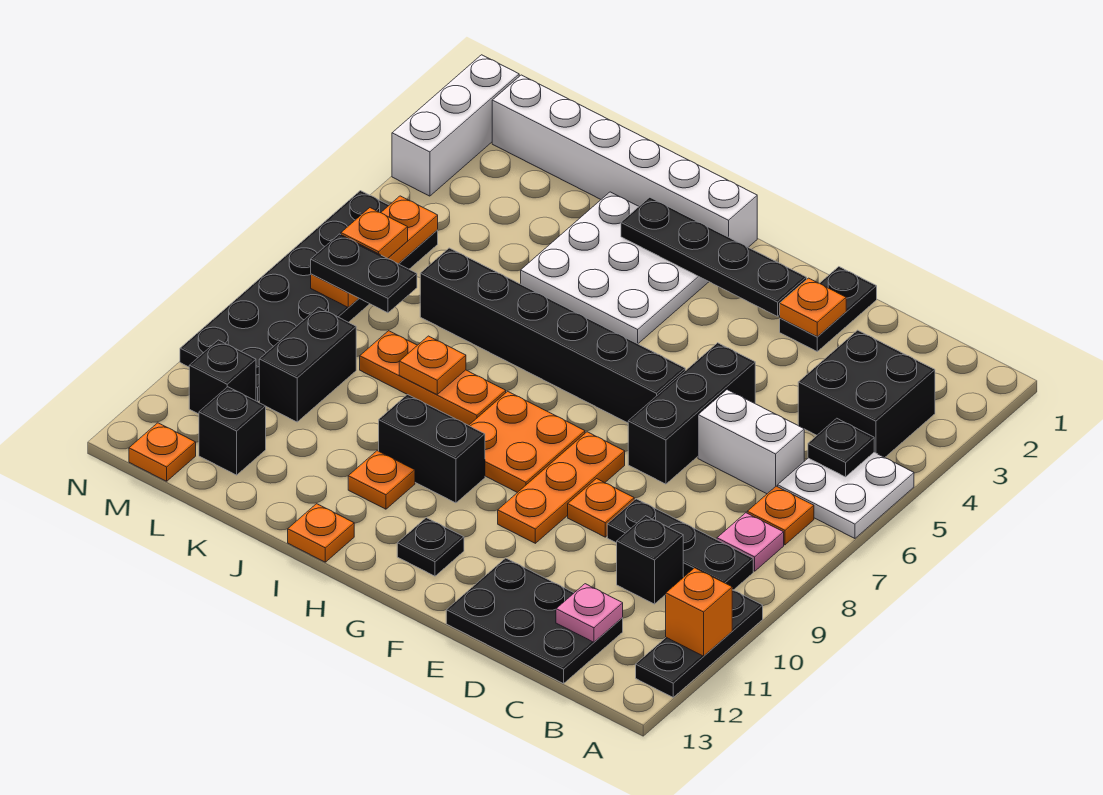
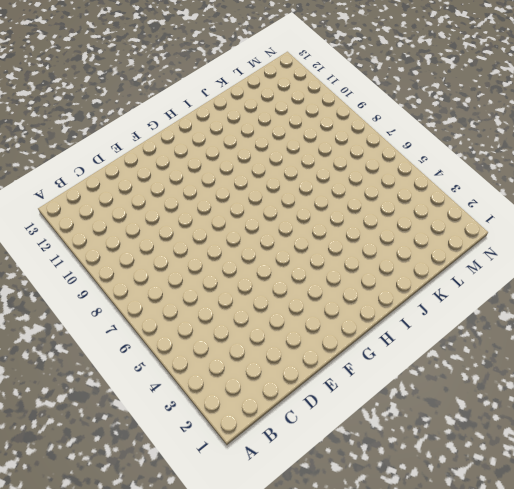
none -> white plate A5:B6 level 1
none -> black plate A10:A12 level 1
none -> black brick B3:C4 level 1
none -> orange plate B7 level 1

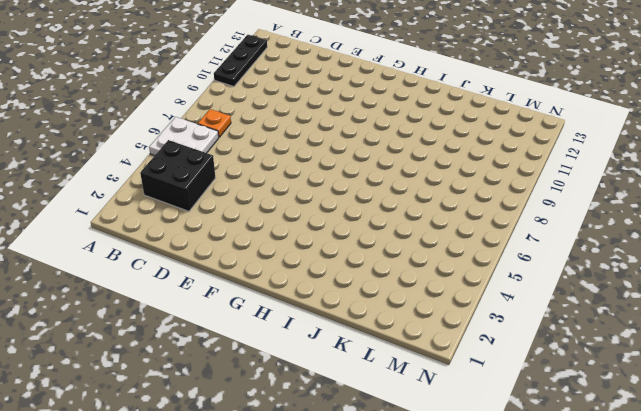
none -> pink plate B8 level 1
none -> black plate B9:D9 level 1
none -> white brick C6:D6 level 1
none -> black brick C10 level 1

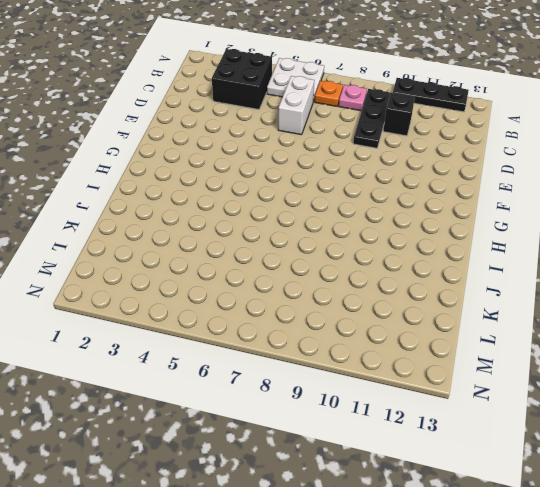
none -> black plate C12:E13 level 1
none -> black plate E1:E2 level 1
none -> black brick E5:E7 level 1
none -> orange plate E9 level 1

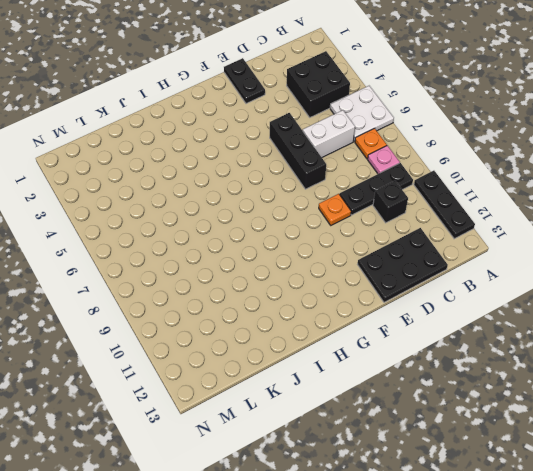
none -> black brick F6:K6 level 1
none -> orange plate F8:F10 level 1
none -> orange plate G8:H9 level 1
none -> black plate G12 level 1

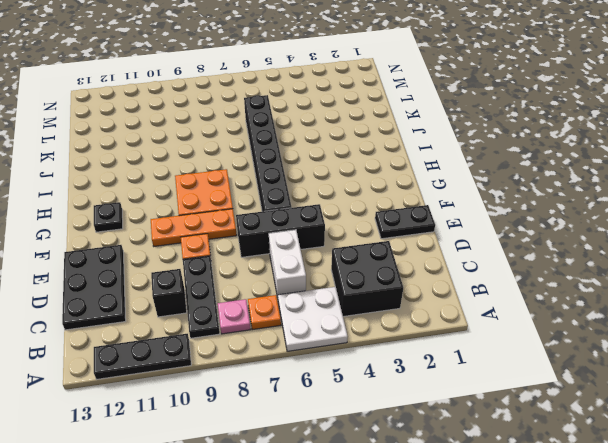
none -> white brick H1:M1 level 1
none -> white plate H2:J4 level 1
none -> black brick H10:I10 level 1
none -> orange plate I8:K8 level 1

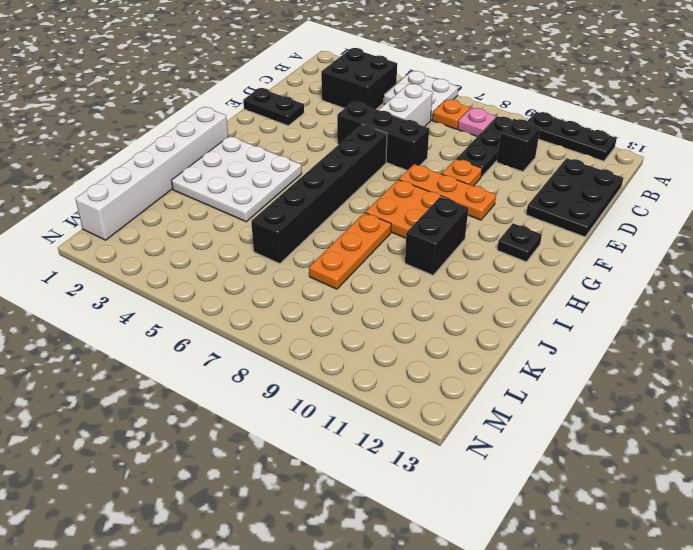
none -> orange plate I11 level 1
none -> orange plate I13 level 1
none -> black brick L9:L10 level 1
none -> black brick L12 level 1

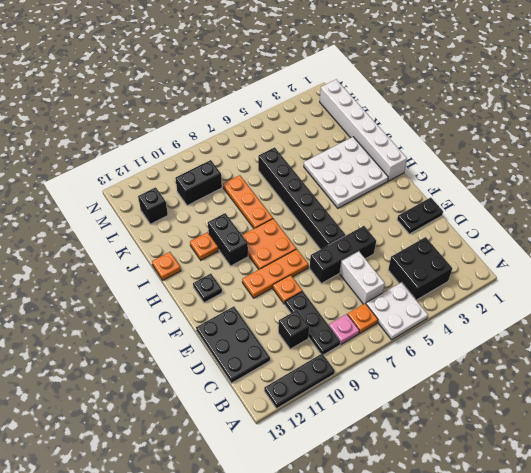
none -> black plate M5:N10 level 1
none -> black brick M11 level 1
none -> orange plate M13 level 1
none -> white brick N1:N3 level 1

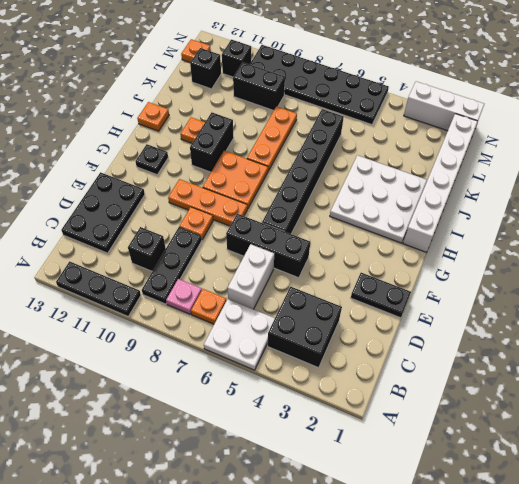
none -> orange brick A11 level 2
none -> black plate B5 level 2
none -> pink plate C12 level 2
none -> orange plate E2 level 2

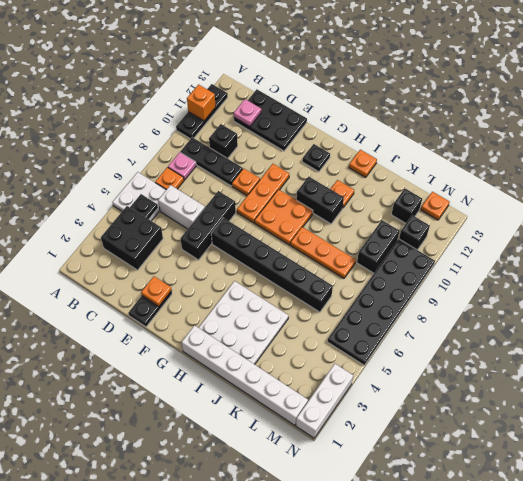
none -> black plate F2:I2 level 2
none -> orange plate J8 level 2
none -> orange plate M5:M7 level 2
none -> black plate L7:M7 level 3

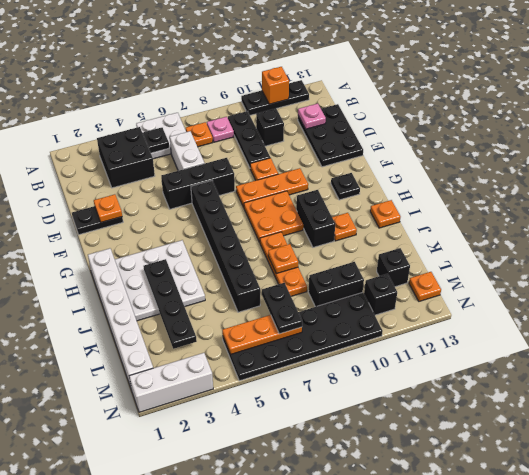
black plate I3:L3 level 2 -> black plate F2:I2 level 2
none -> orange plate M6 level 3

